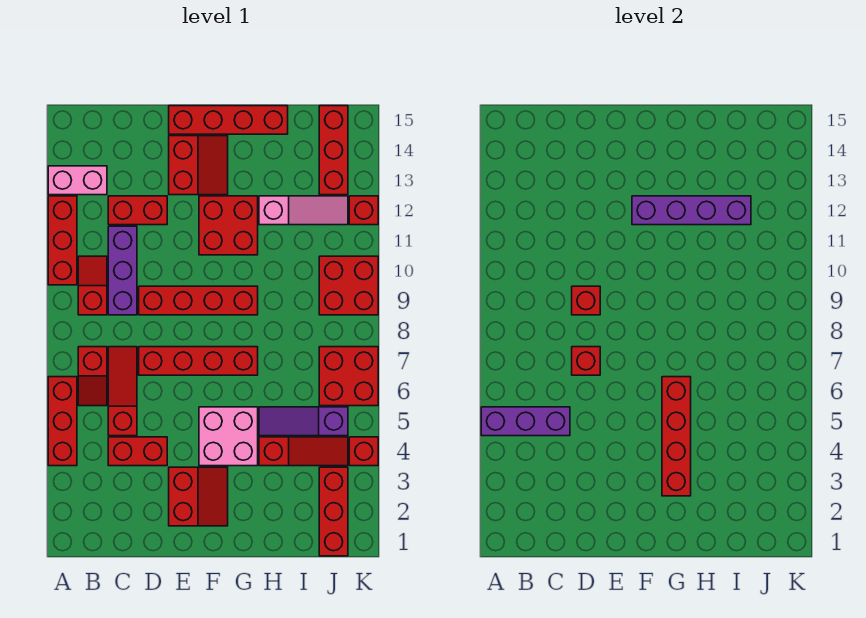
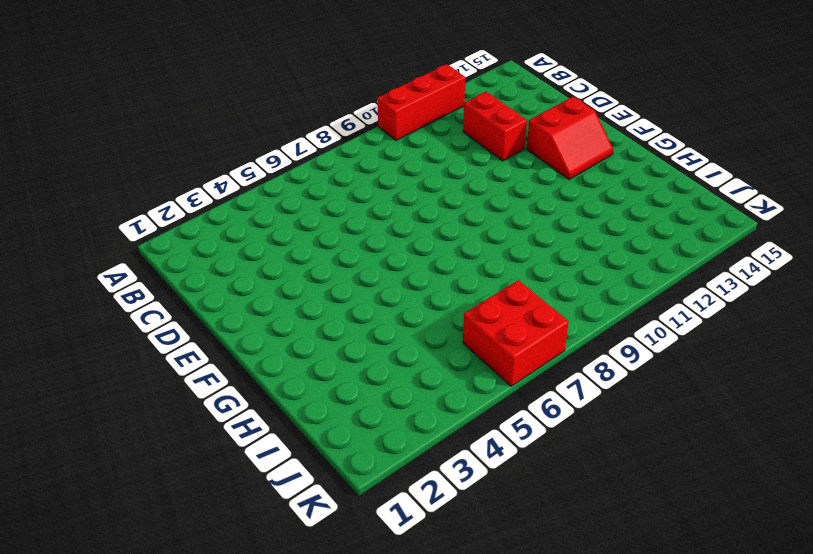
none -> red brick A4:A6 level 1
none -> pink brick A13:B13 level 1
none -> red slope B6:B7 level 1 top 7
none -> red slope B9:B10 level 1 top 9

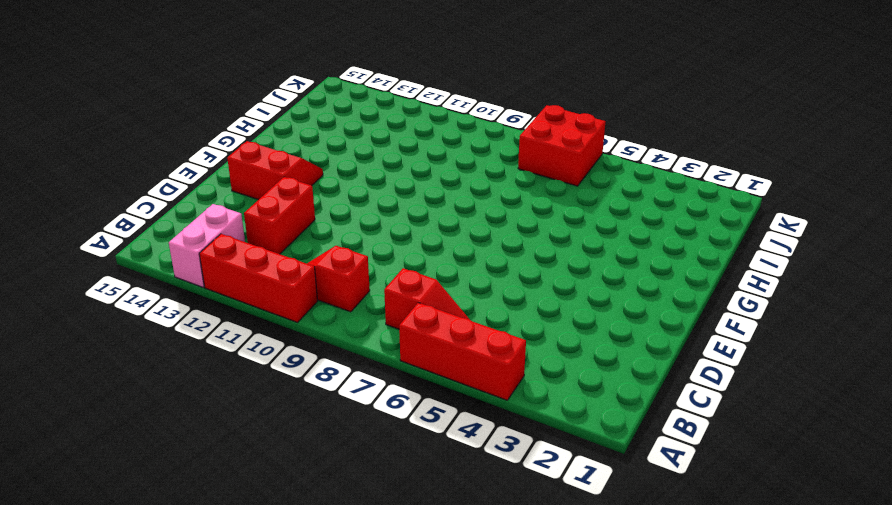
none -> red brick C4:D4 level 1
none -> red slope C5:C7 level 1 top 5
none -> purple brick C9:C11 level 1
none -> red brick D7:G7 level 1

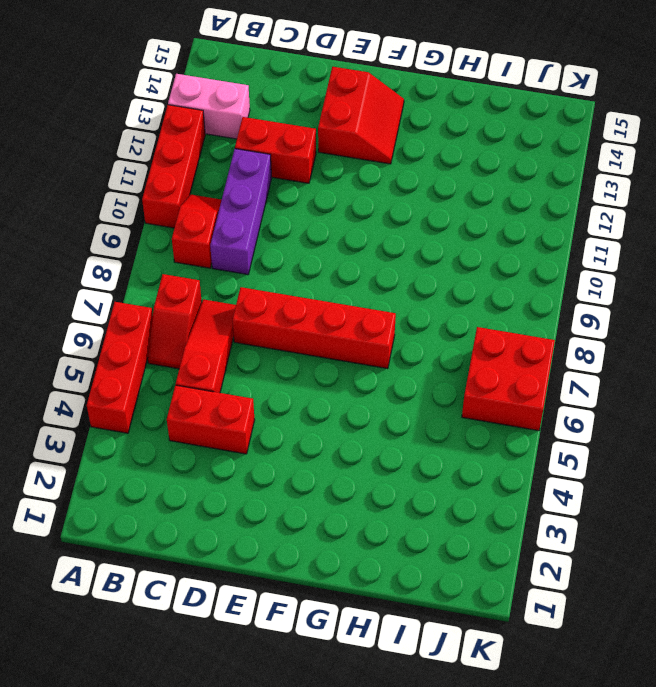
none -> red brick D9:G9 level 1
none -> red slope E2:F3 level 1 top E
none -> red brick E15:H15 level 1
none -> pink brick F4:G5 level 1

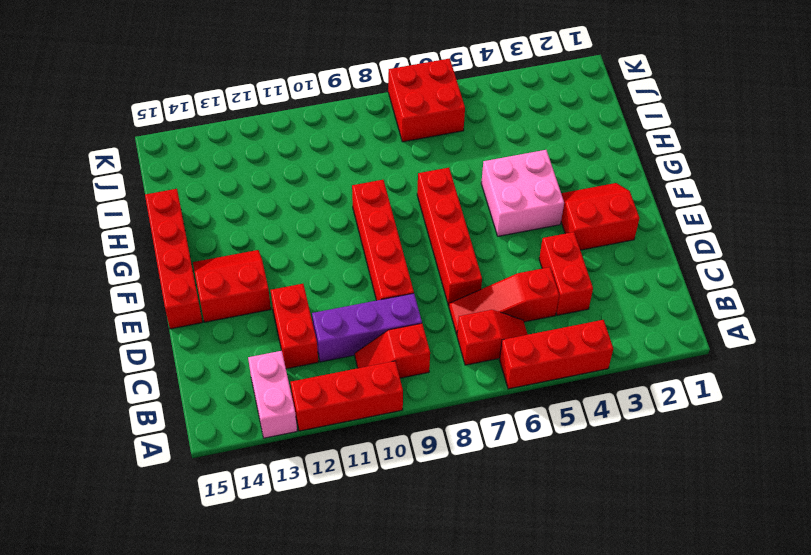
none -> red brick F11:G12 level 1
none -> red slope H4:J4 level 1 top H
none -> purple slope H5:J5 level 1 top J
none -> pink slope H12:J12 level 1 top H

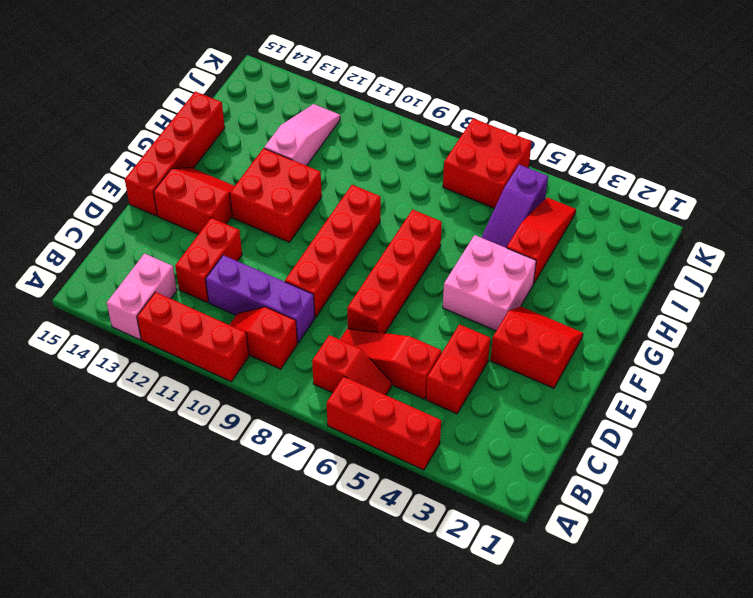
none -> red brick J1:J3 level 1
none -> red brick J9:K10 level 1
none -> red brick J13:J15 level 1
none -> red brick K4 level 1

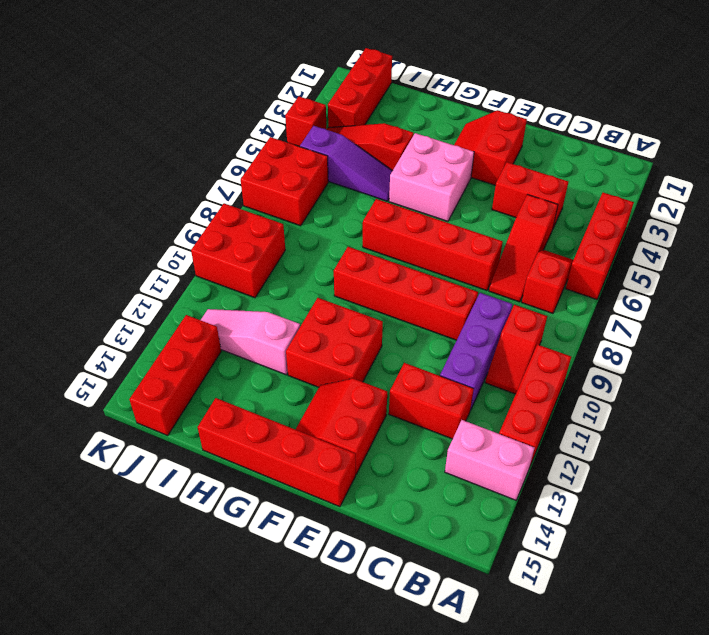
none -> red brick K12 level 1
none -> purple brick A5:C5 level 2
none -> red brick D7 level 2
none -> red brick D9 level 2

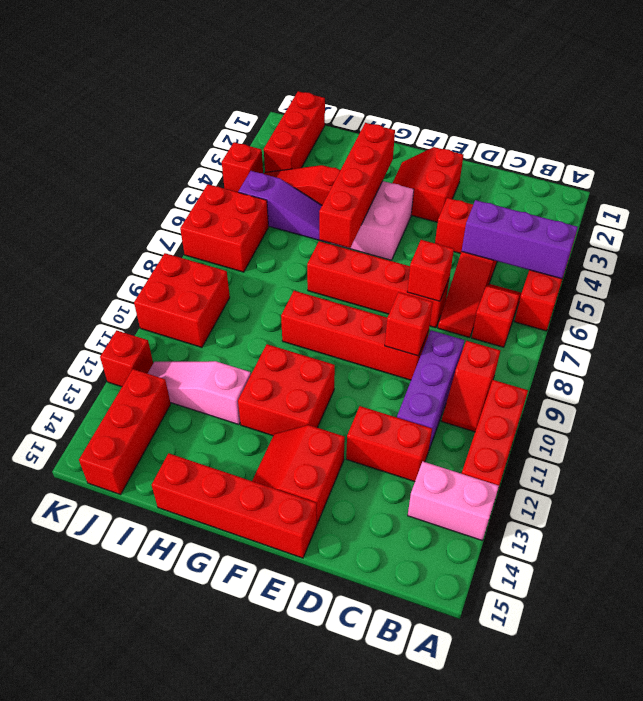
none -> purple brick F12:I12 level 2

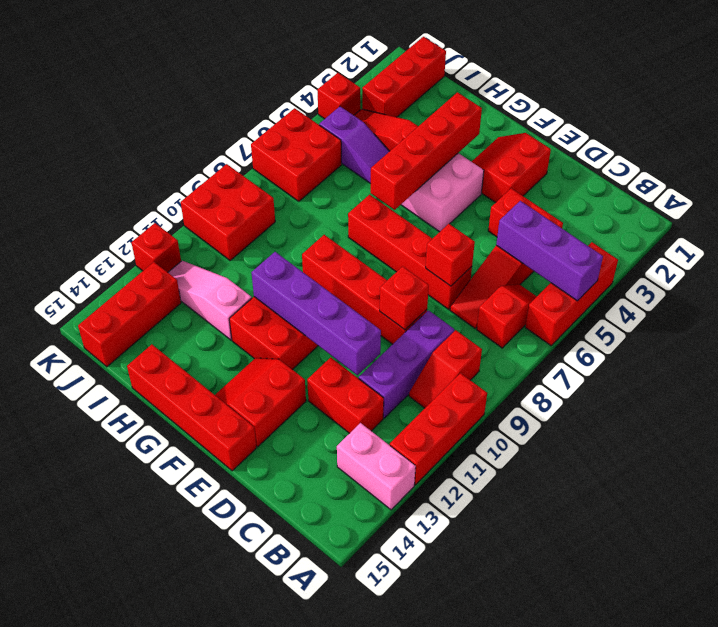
purple brick D11:G11 level 2 -> purple brick F12:I12 level 2

